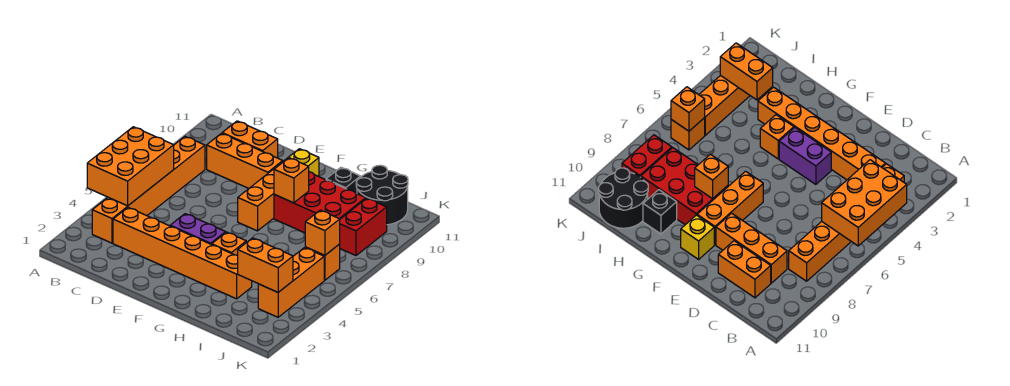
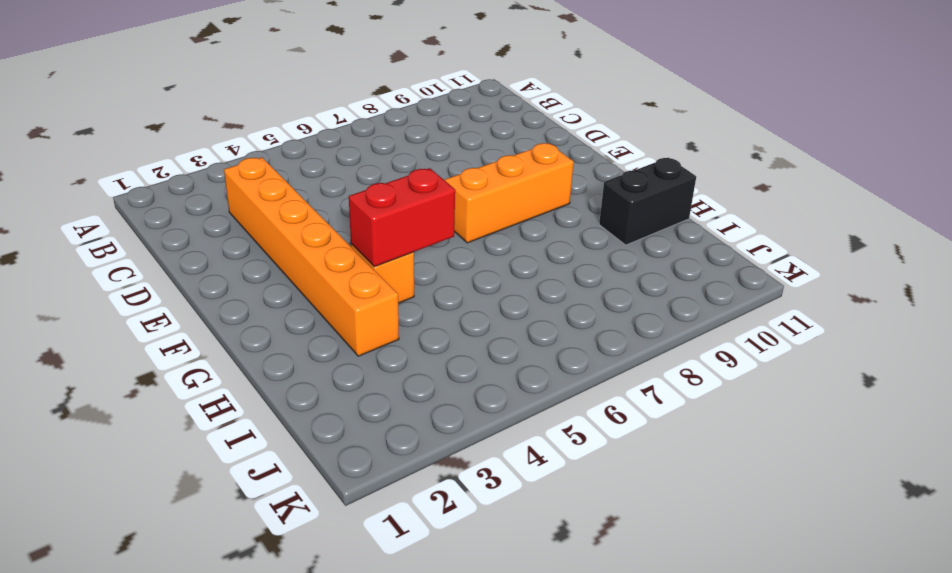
red brick G4:G5 level 2 -> red brick J8:J9 level 1
black brick H10:H11 level 1 -> black brick H10 level 1
none -> orange brick B3:B8 level 1
none -> orange brick C9:E9 level 1
none -> orange brick C10:D10 level 1

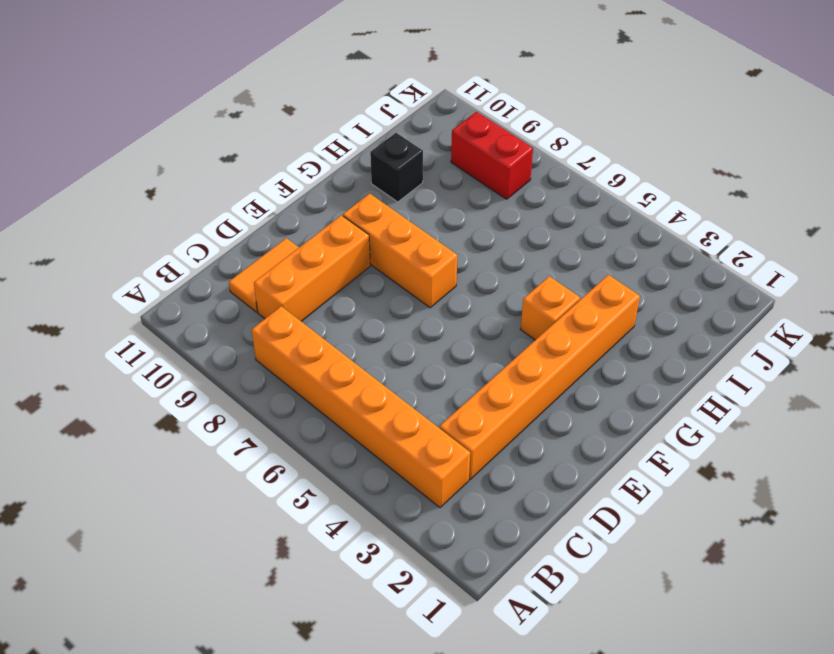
orange tile C10:D10 level 1 -> orange brick C10:D10 level 1
none -> purple brick E4:F4 level 1
none -> yellow brick F10 level 1
none -> red brick G8:I9 level 1

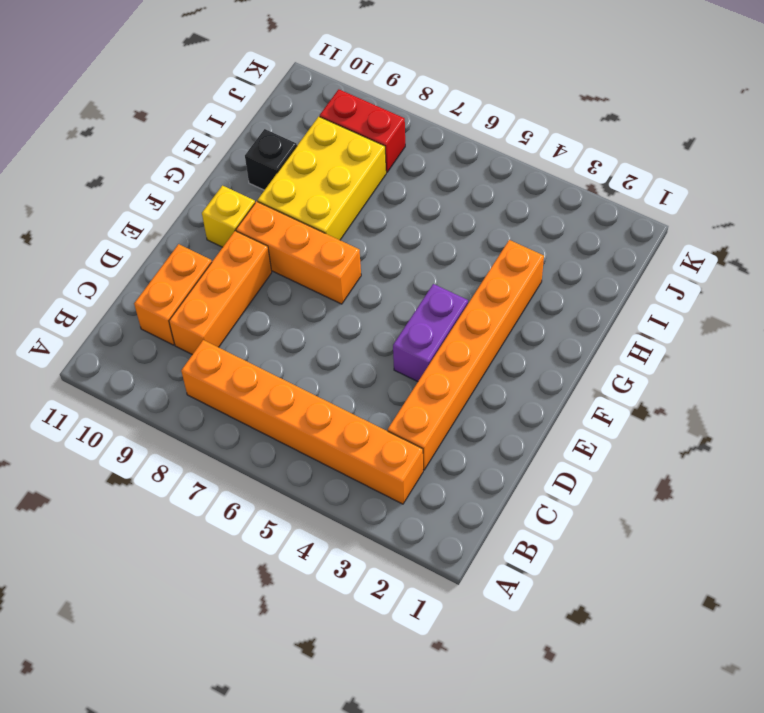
yellow brick G8:I9 level 1 -> red brick G8:I9 level 1
none -> orange brick G4 level 1
none -> black round brick I10:J11 level 1
none -> orange brick J3:J5 level 1

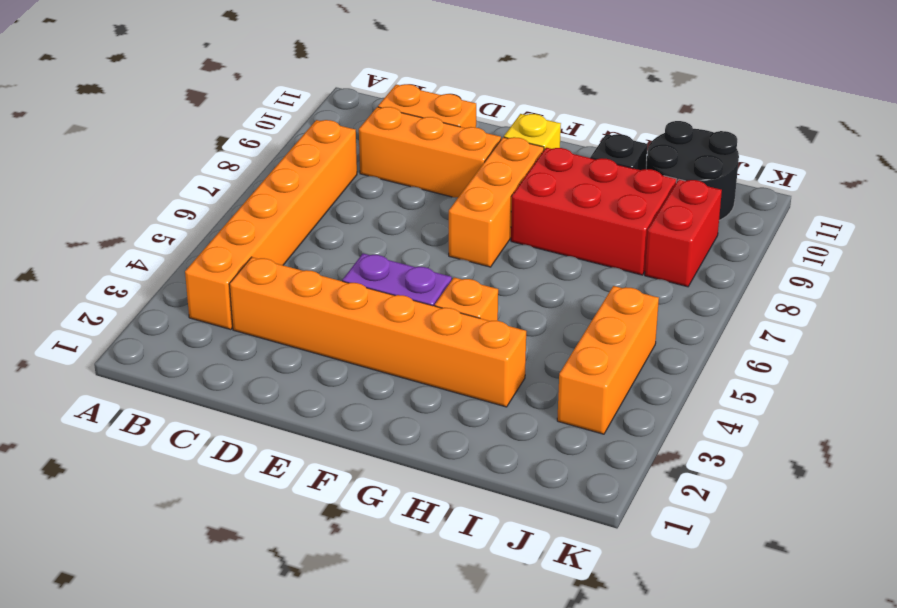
none -> orange brick J6 level 1
none -> orange brick A4:B6 level 2
none -> orange brick G8 level 2

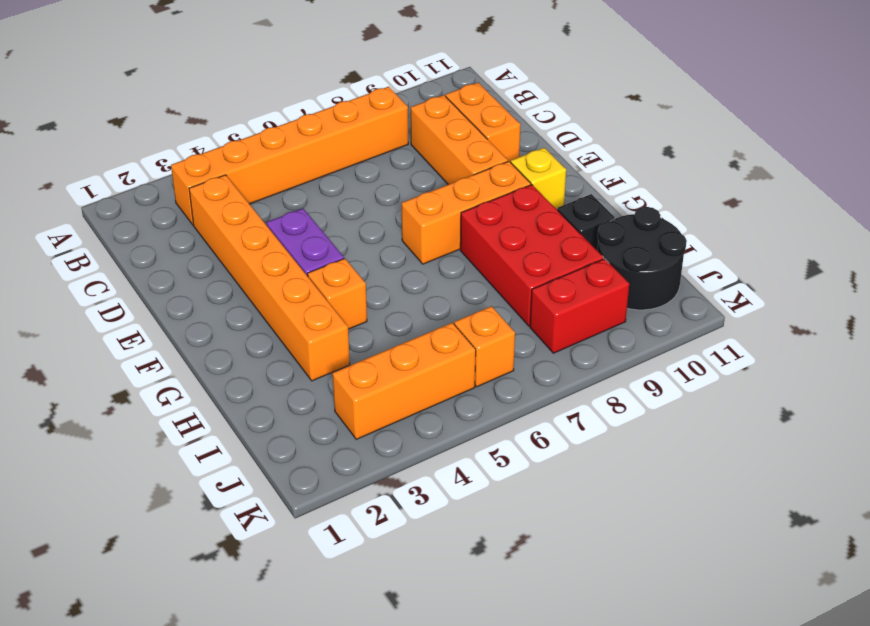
none -> orange brick A4:B6 level 2
none -> orange brick G8 level 2
none -> orange brick I3:J3 level 2

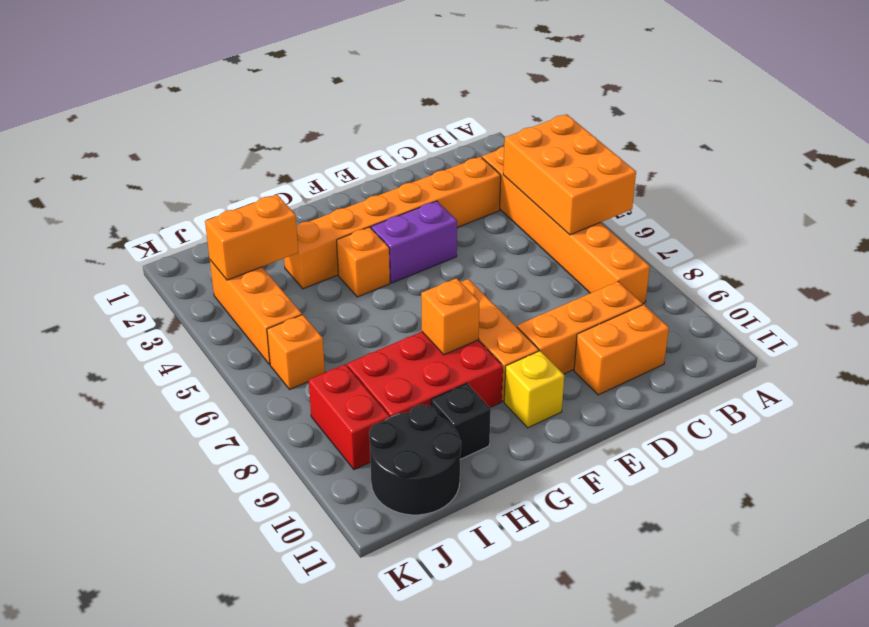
none -> orange brick J6 level 2

